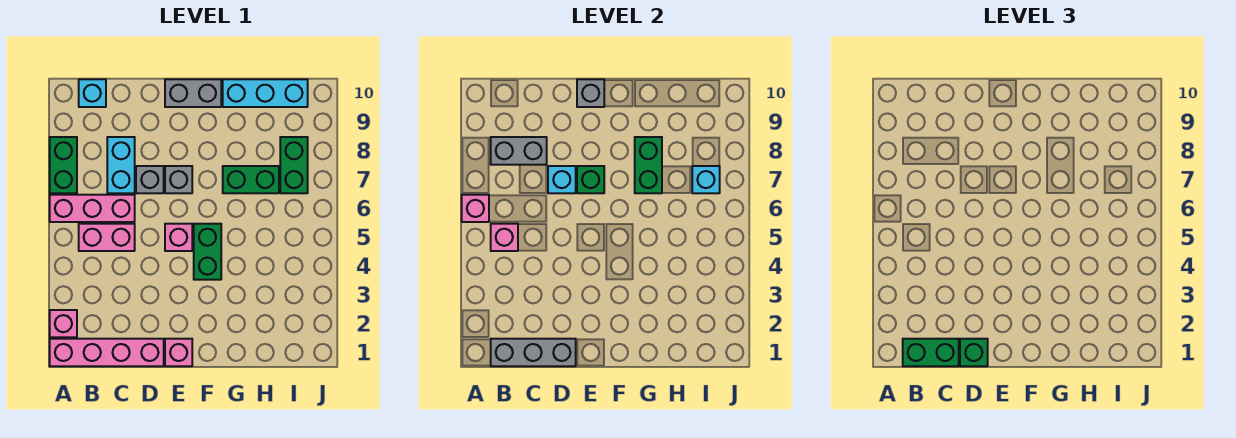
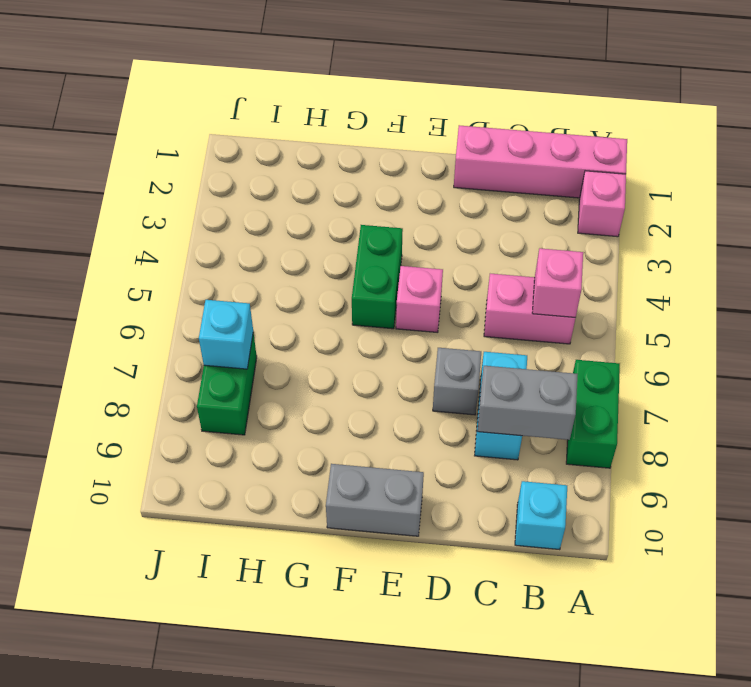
none -> pink brick A6:C6 level 1
none -> pink brick E1 level 1
none -> grey brick E7 level 1

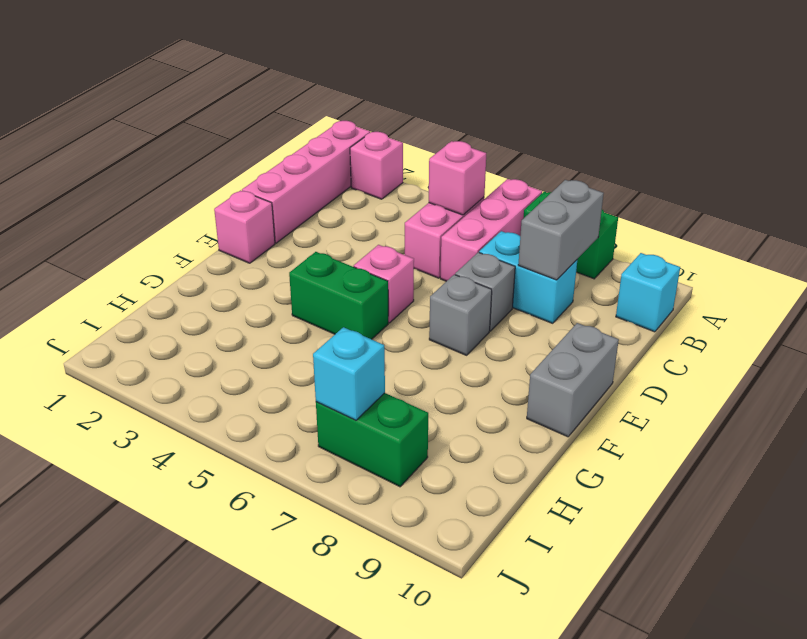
none -> green brick G7:H7 level 1
none -> cyan brick G10:I10 level 1
none -> pink brick A6 level 2

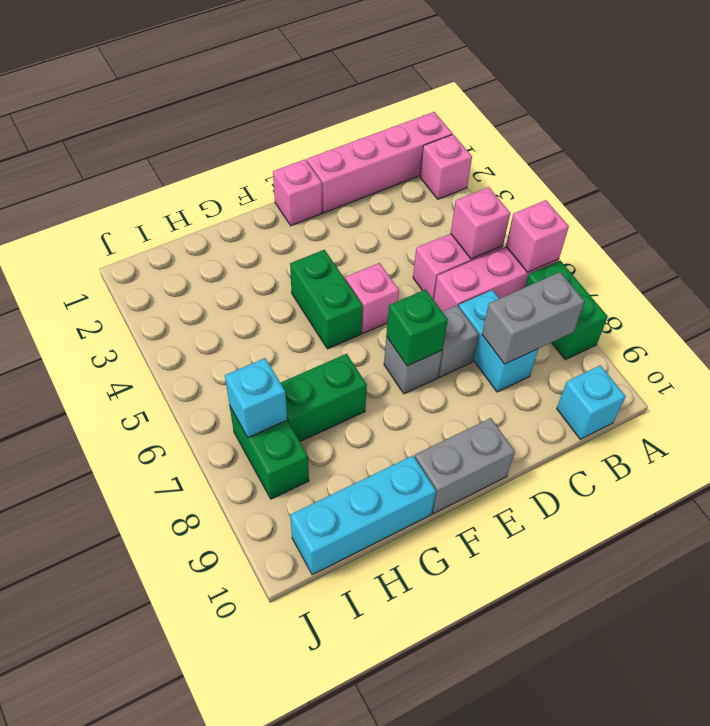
none -> grey brick B1:D1 level 2
none -> cyan brick D7 level 2
none -> grey brick E10 level 2

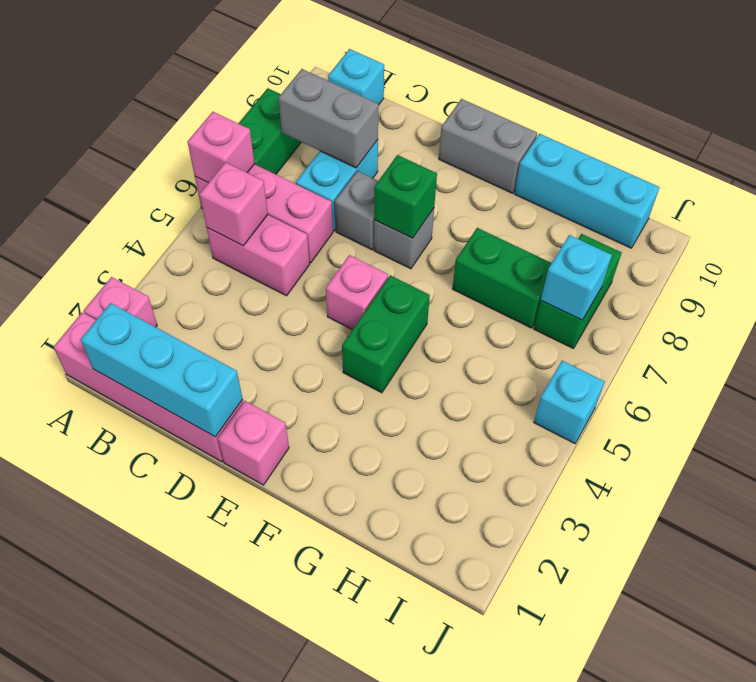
cyan brick B1:D1 level 2 -> grey brick B1:D1 level 2
cyan brick J5 level 1 -> cyan brick D7 level 2
none -> grey brick E10 level 2
none -> green brick G7:G8 level 2
none -> green brick B1:C1 level 3

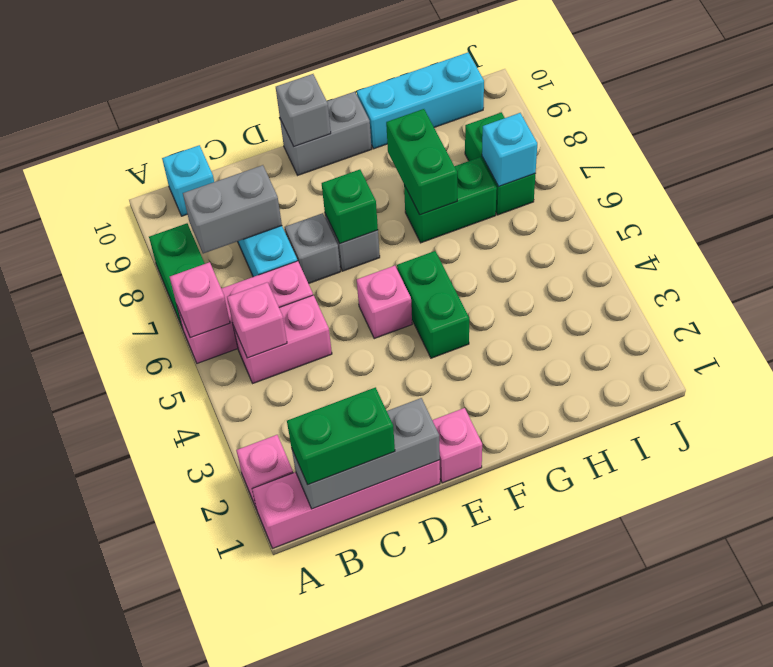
none -> cyan brick D7 level 2
none -> green brick D1 level 3

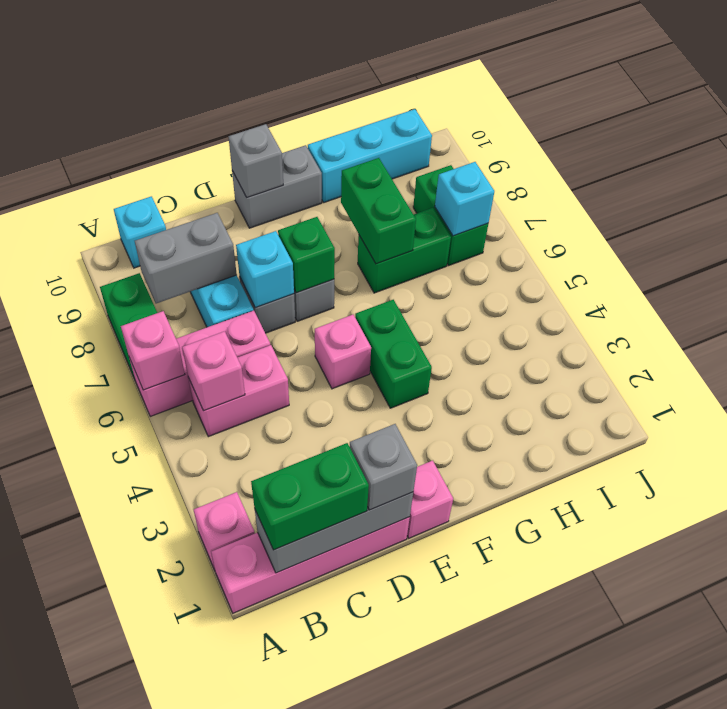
grey brick D1 level 3 -> green brick D1 level 3

